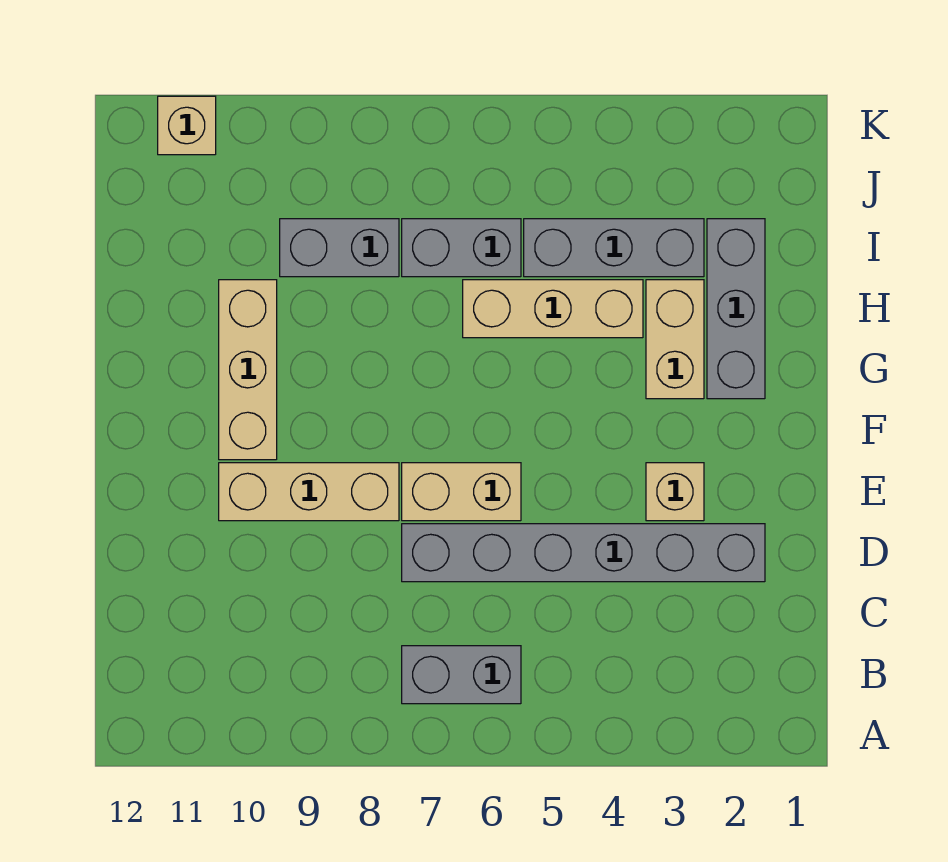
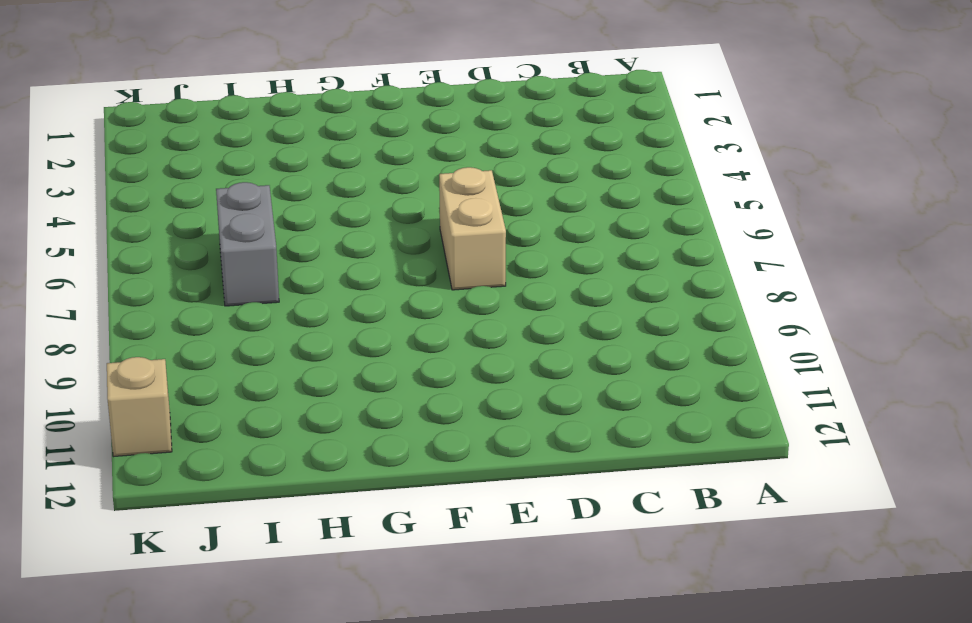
none -> grey brick B6:B7 level 1
none -> grey brick D2:D7 level 1
none -> tan brick E3 level 1

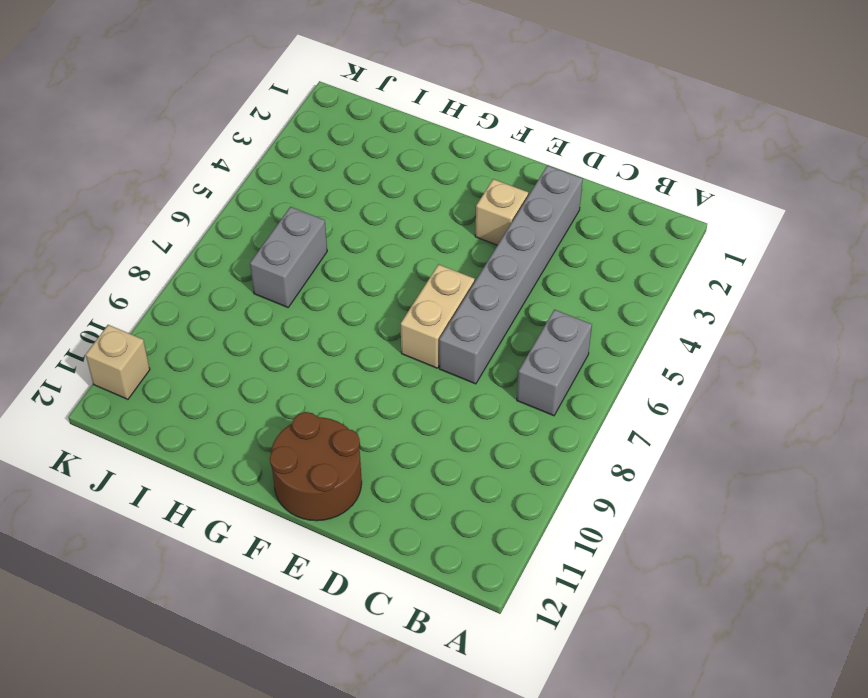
brown round brick E11:F12 level 1 -> none
none -> tan brick E8:E10 level 1
none -> tan brick F10:H10 level 1
none -> grey brick G2:I2 level 1

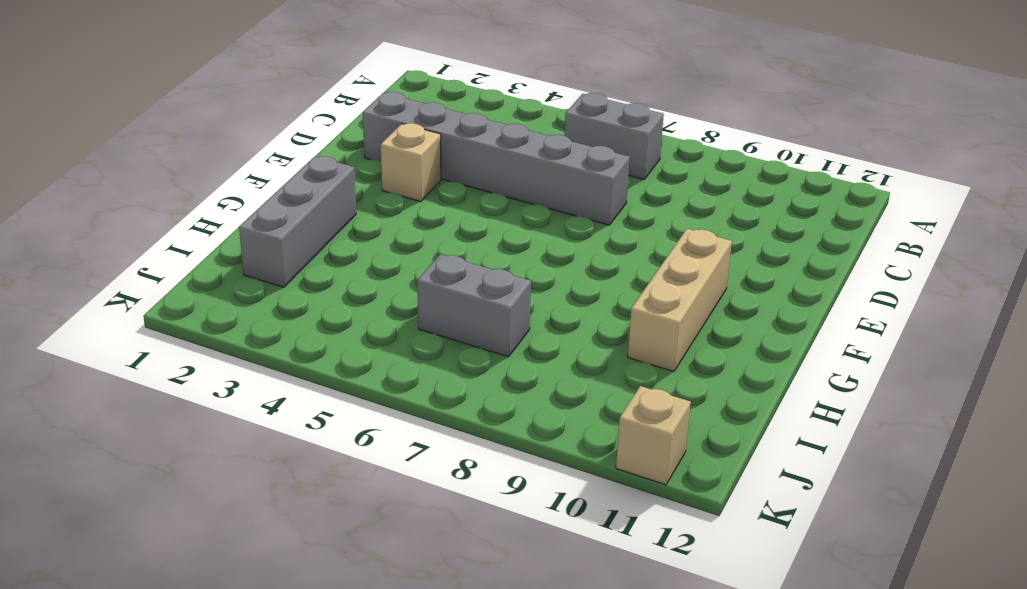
none -> tan brick E6:E7 level 1
none -> tan brick E8:E10 level 1
none -> tan brick G3:H3 level 1

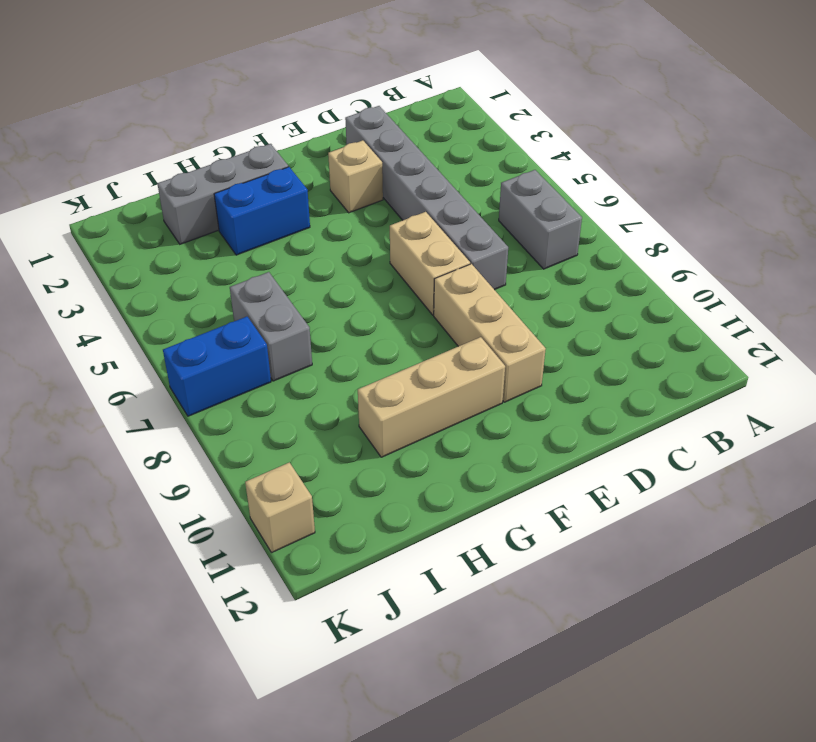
blue brick G3:H3 level 1 -> tan brick G3:H3 level 1
blue brick J7:K7 level 1 -> none
none -> tan brick H4:H6 level 1
none -> grey brick I3:I5 level 1
none -> grey brick I8:I9 level 1

